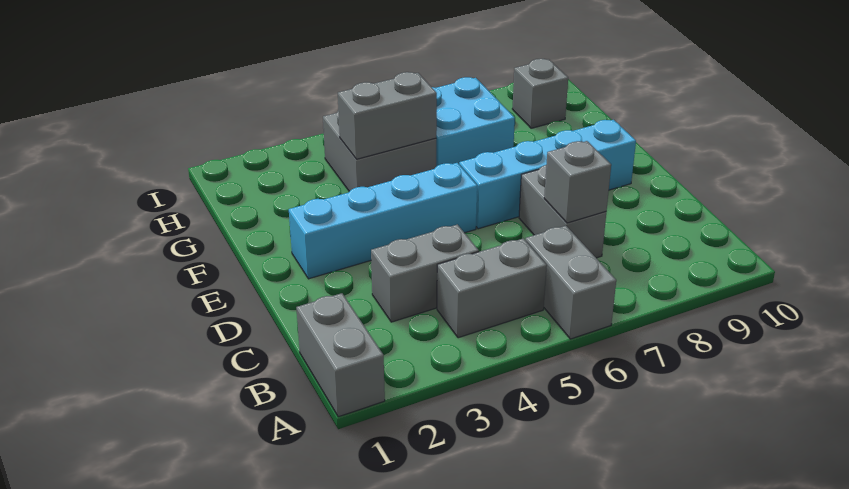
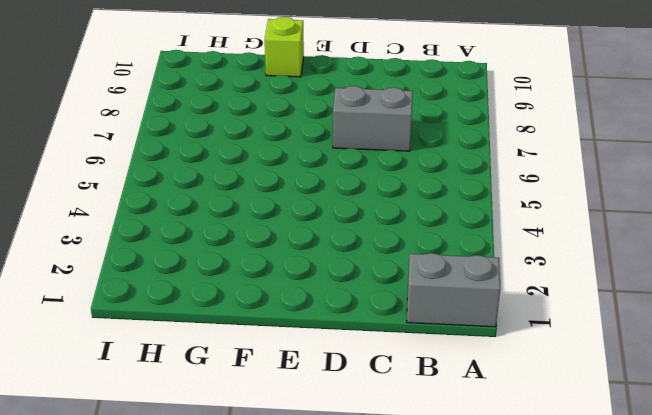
lime brick F10 level 1 -> none
none -> grey brick A6:B6 level 1
none -> grey brick B4:B5 level 1
none -> grey brick C3:C4 level 1

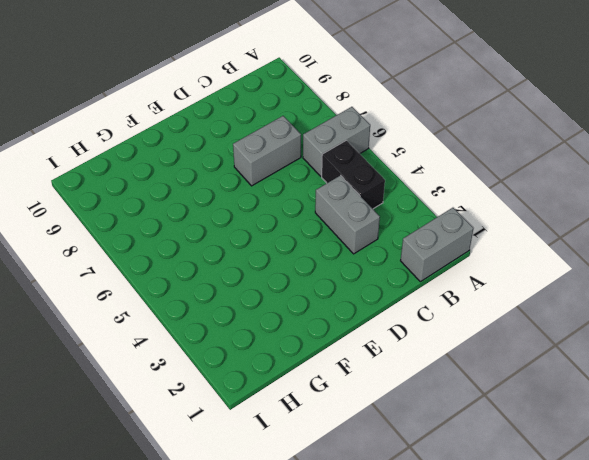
black brick B4:B5 level 1 -> grey brick B4:B5 level 1
none -> cyan brick E2:E5 level 1
none -> cyan brick E6:E9 level 1
none -> grey brick G4:H5 level 1

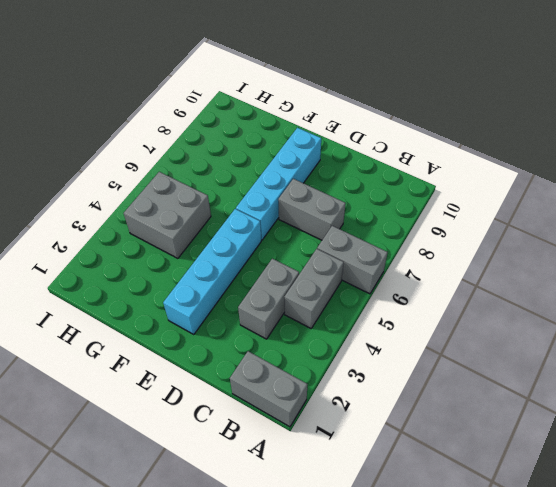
none -> cyan brick G6:H7 level 1
none -> grey brick H9 level 1
none -> grey brick C7 level 2

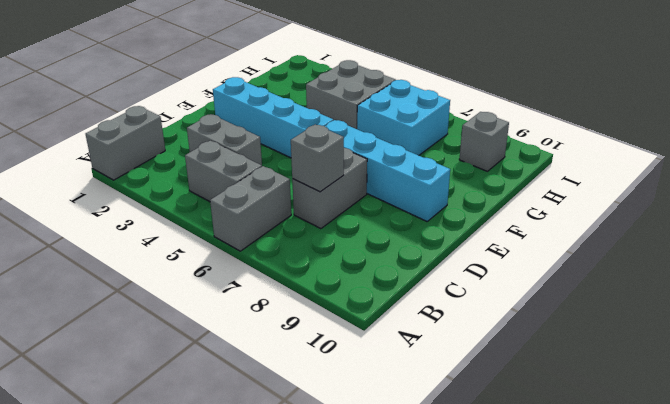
none -> grey brick G4:G5 level 2

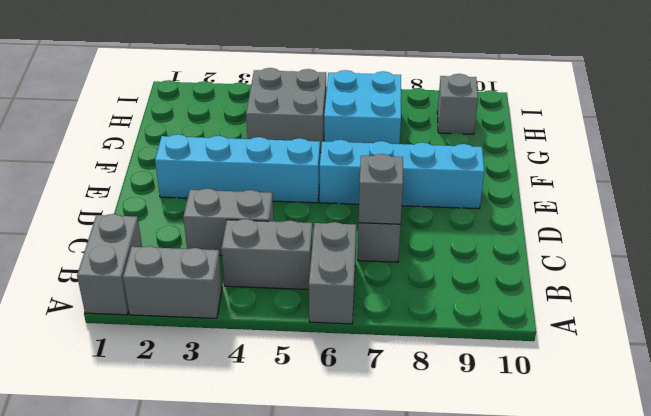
grey brick A2:A3 level 1 -> grey brick G4:G5 level 2

